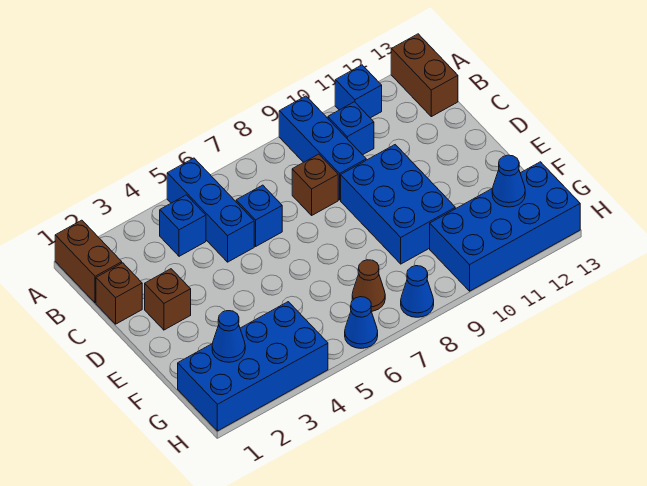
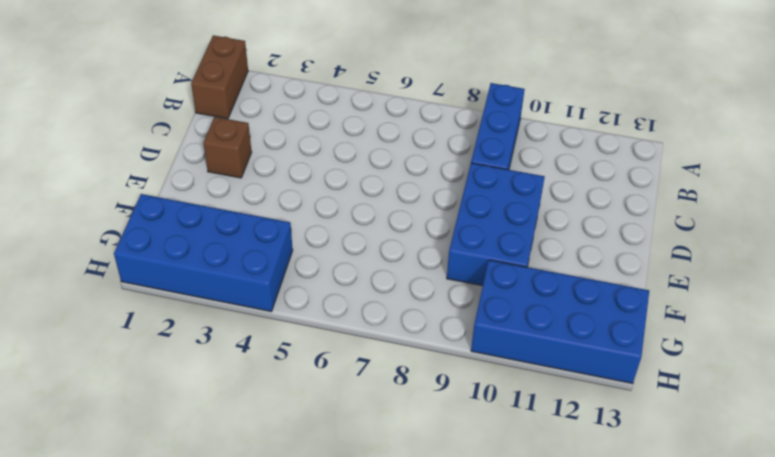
none -> blue brick A5:C5 level 1
none -> blue brick A11 level 1
none -> brown brick A13:B13 level 1

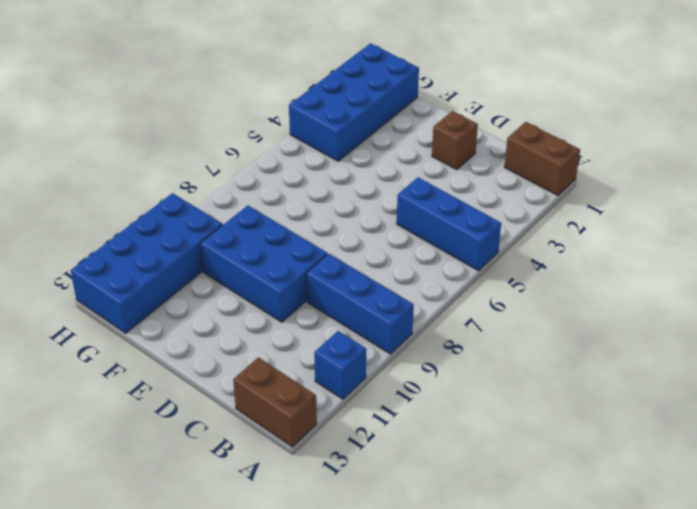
none -> blue brick B4 level 1
none -> blue brick B10 level 1
none -> brown brick C1 level 1

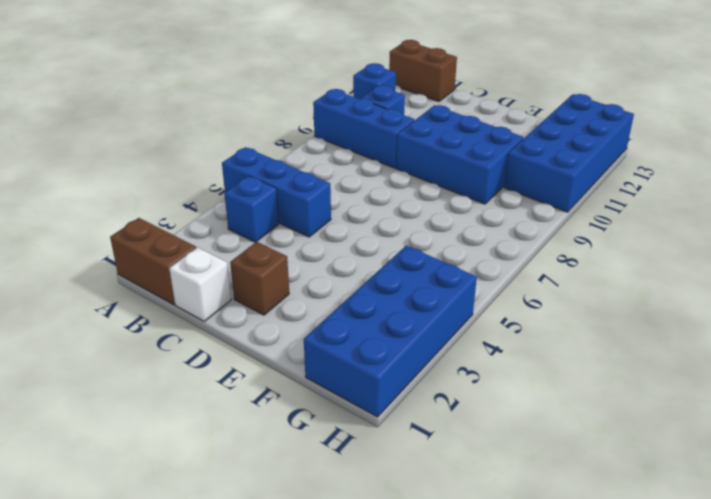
white brick C1 level 1 -> brown brick C1 level 1
none -> blue brick C6 level 1
none -> brown brick C8 level 1
none -> brown cone G7 level 1

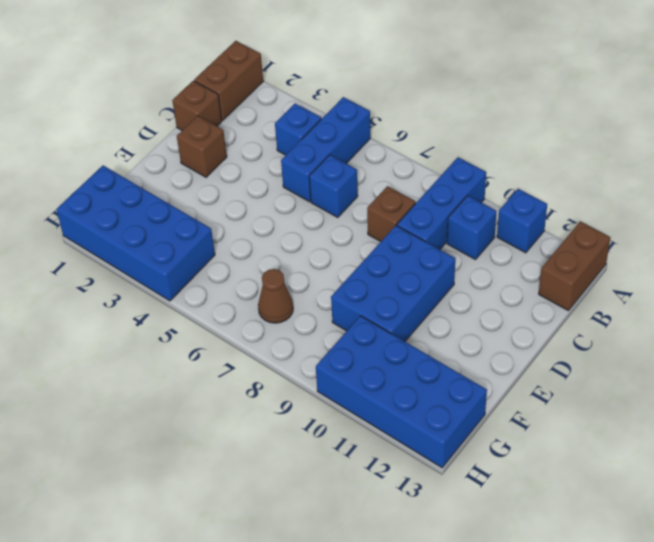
none -> blue cone H6 level 1
none -> blue cone H8 level 1
none -> blue cone G2 level 2

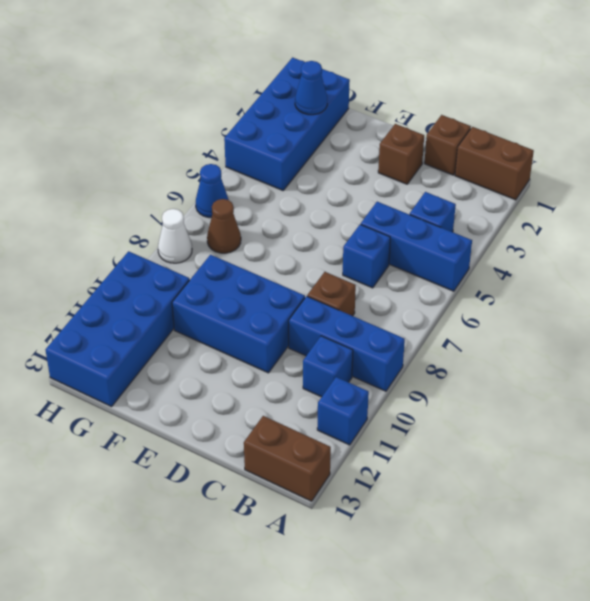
white cone H8 level 1 -> blue cone H8 level 1
none -> blue cone G12 level 2

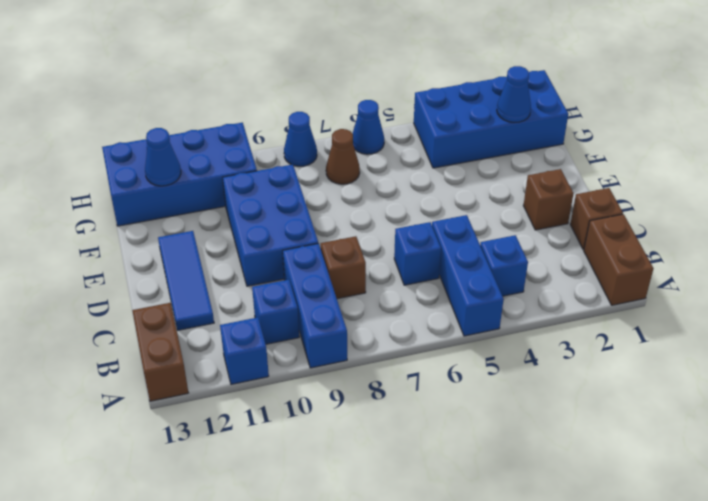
blue tile C12:E12 level 1 -> none

